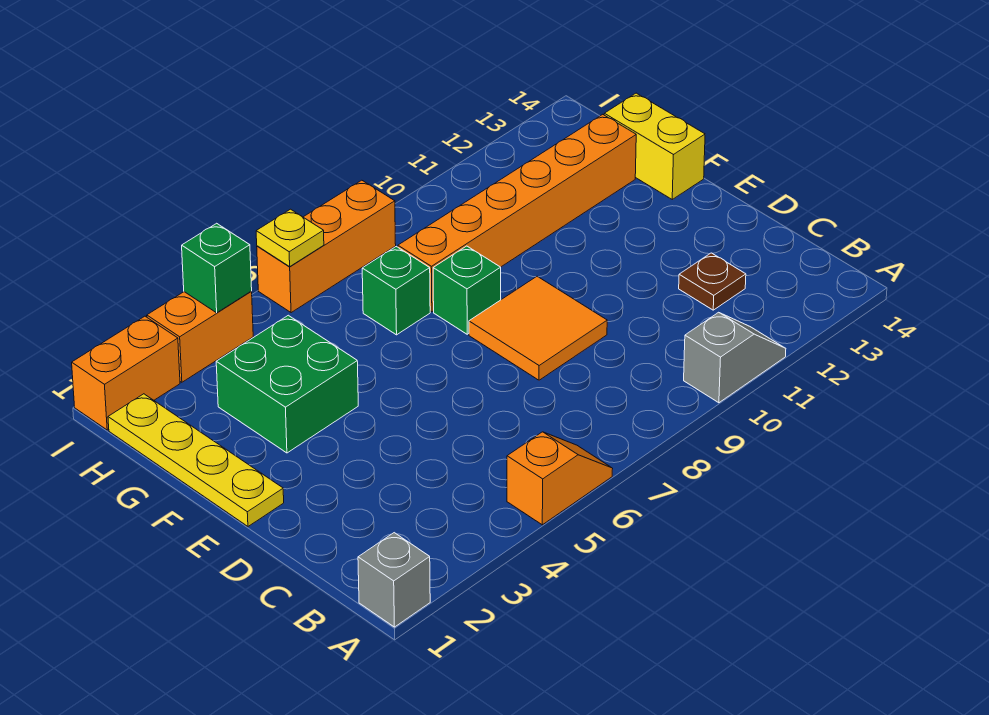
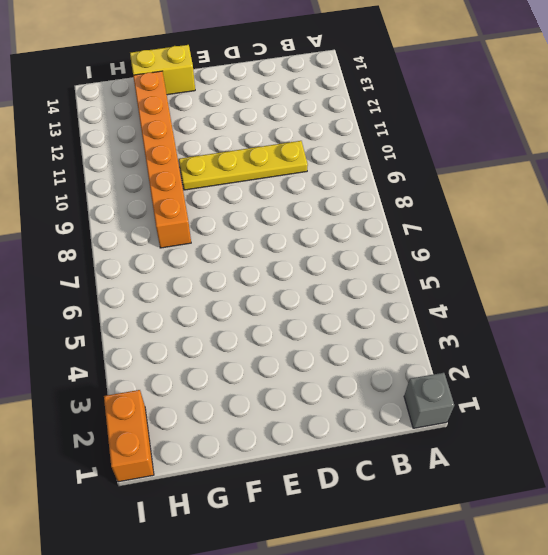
yellow plate C10:F10 level 1 -> yellow plate E1:H1 level 1
none -> orange slope A5:A6 level 1 top 5
none -> grey slope A10:A11 level 1 top 10
none -> brown plate C12 level 1

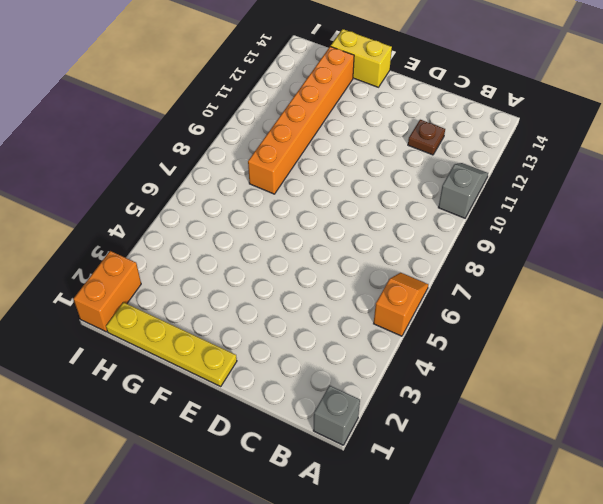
none -> orange tile D8:E9 level 1
none -> green brick F3:G4 level 1
none -> green brick F8 level 1

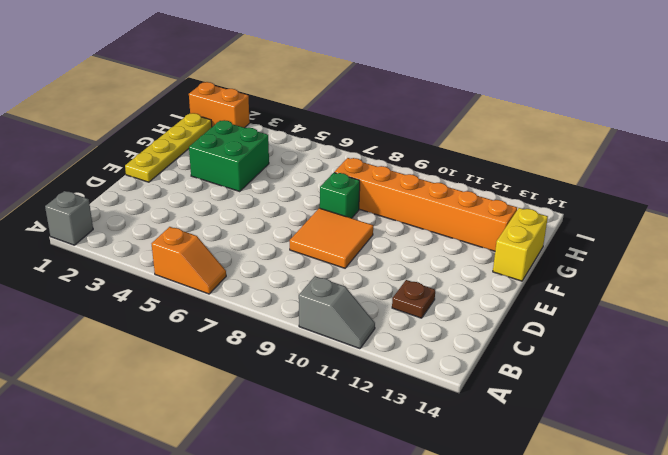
none -> green brick G7 level 1
none -> orange brick I3:I4 level 1
none -> orange brick I6:I8 level 1

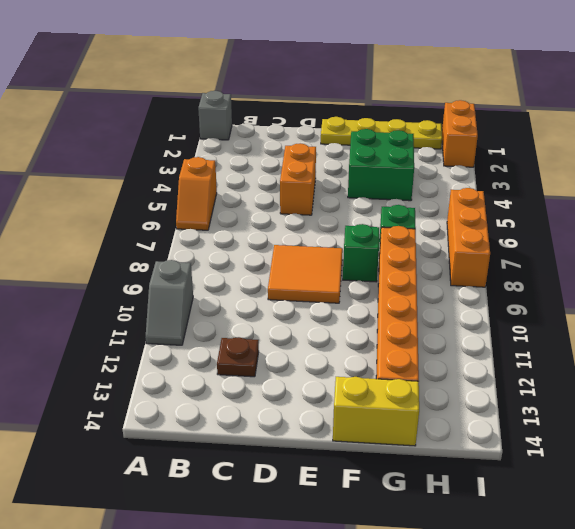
orange brick D4:D5 level 1 -> orange brick I3:I4 level 1
none -> green brick I4 level 2
none -> yellow plate I6 level 2

